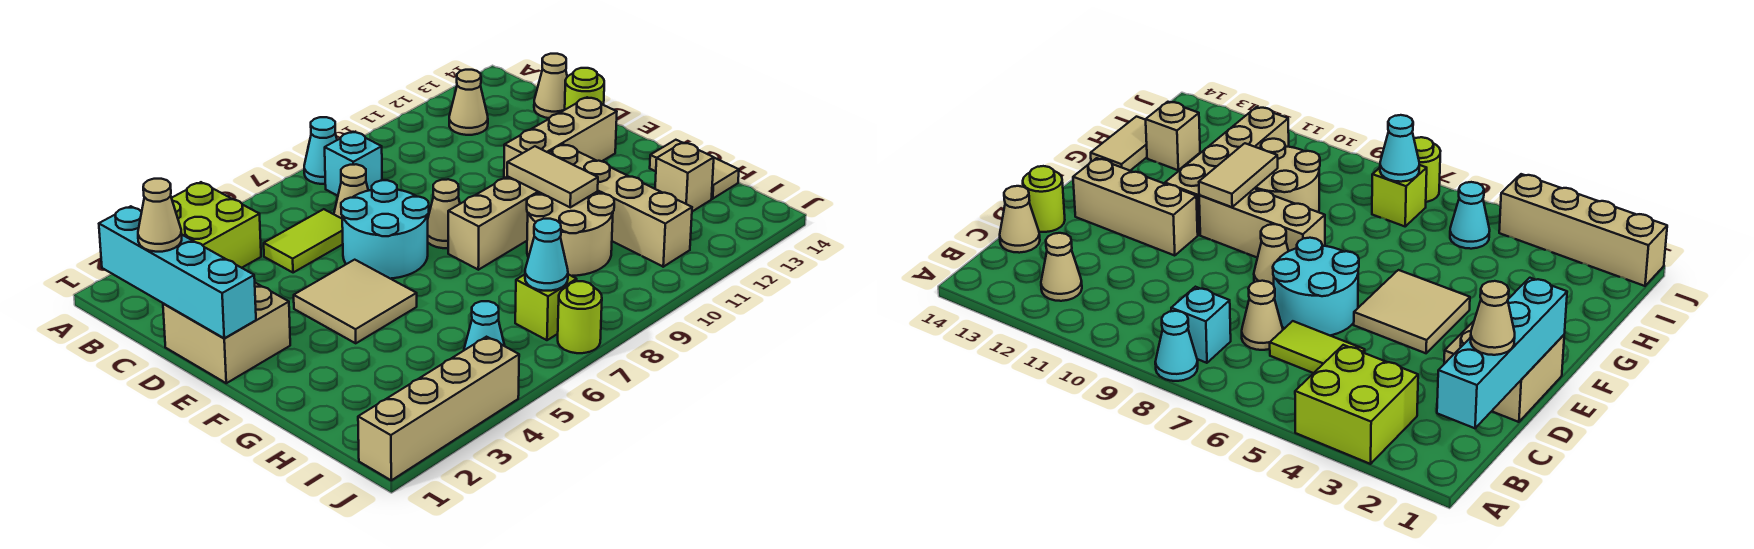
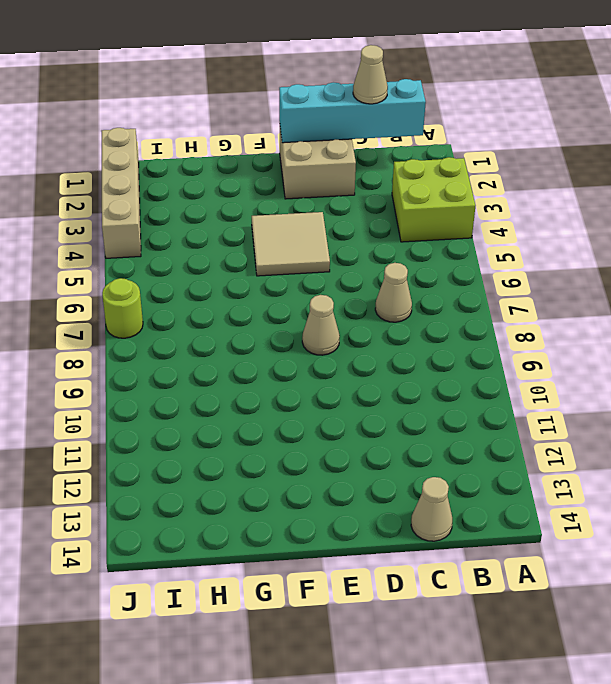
none -> cyan cone A8 level 1
none -> cyan brick B8 level 1
none -> tan cone B12 level 1

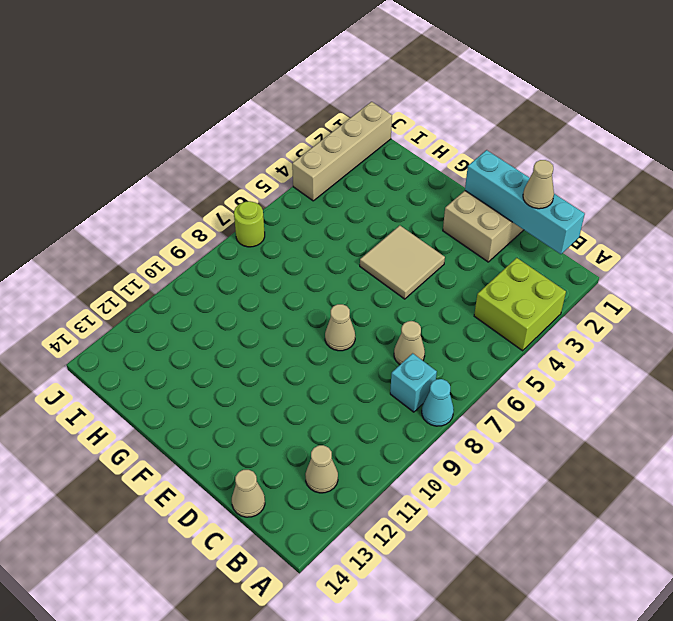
none -> lime tile C5:C6 level 1
none -> cyan round brick D6:E7 level 1
none -> lime round brick D14 level 1

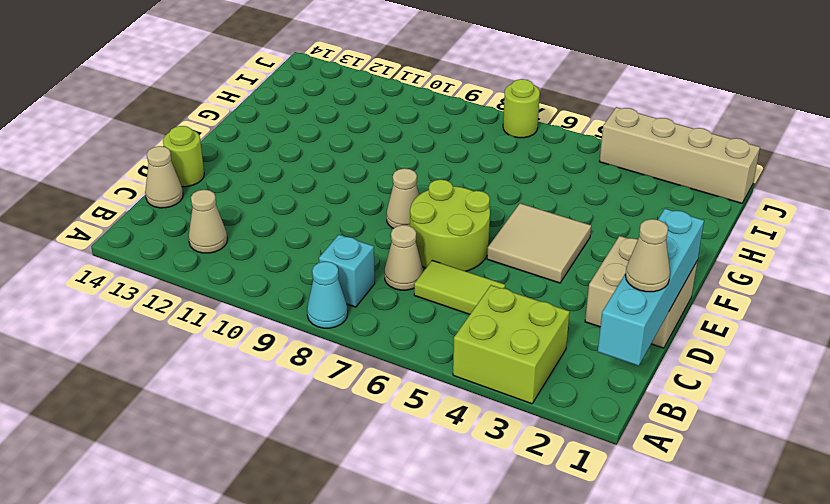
lime round brick D6:E7 level 1 -> cyan round brick D6:E7 level 1
none -> tan brick E11:E13 level 1
none -> tan brick F8:F10 level 1
none -> tan brick F11:I11 level 1

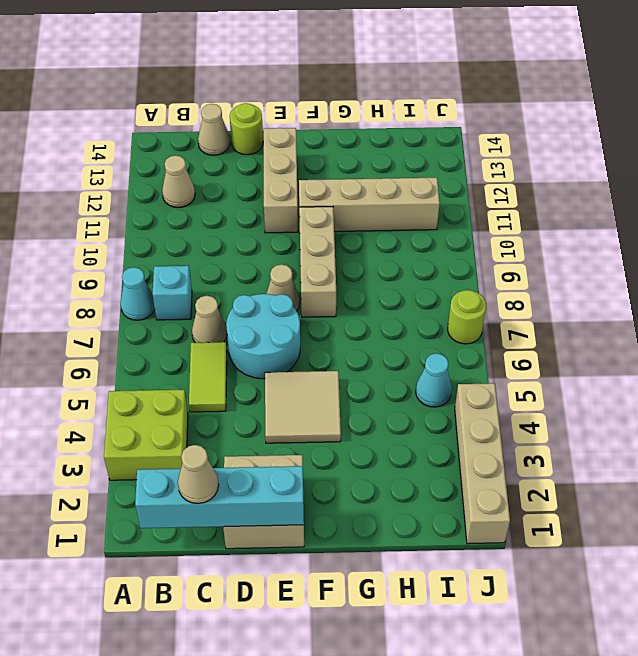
none -> tan round brick G9:H10 level 1
none -> tan tile G14:H14 level 1
none -> tan brick H13 level 1

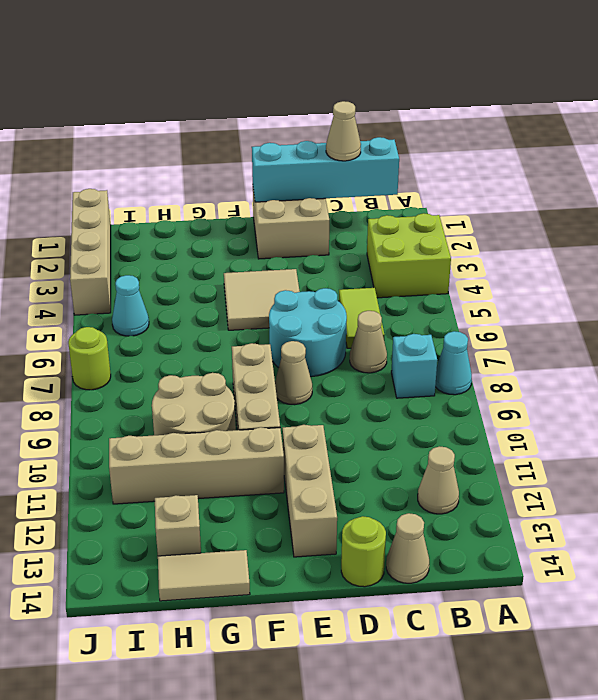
none -> lime brick I7 level 1
none -> tan tile F10:G10 level 2
none -> cyan cone I7 level 2

